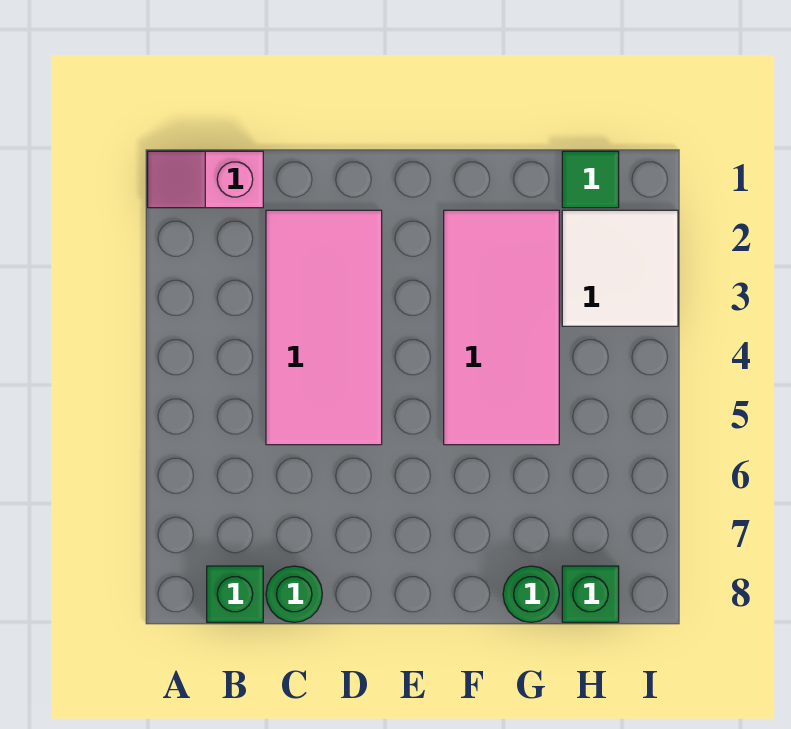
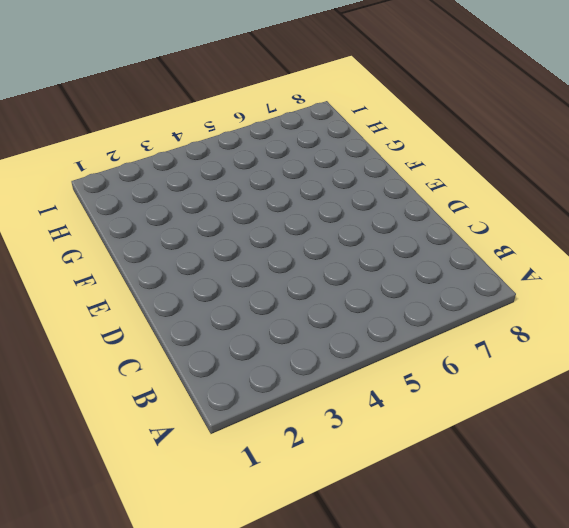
none -> pink slope A1:B1 level 1 top B
none -> green brick B8 level 1

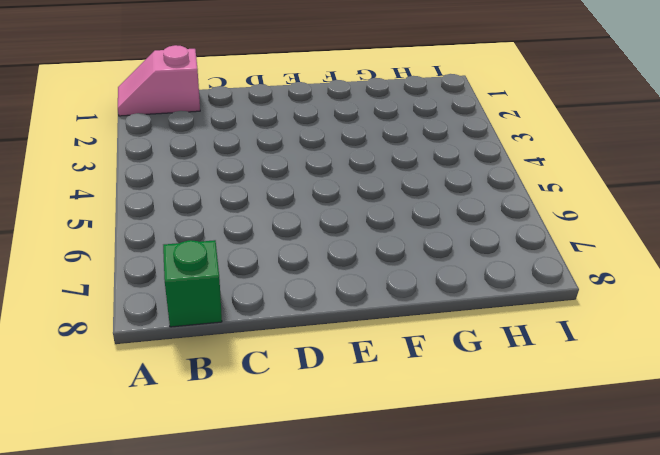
none -> pink tile C2:D5 level 1
none -> green round brick C8 level 1

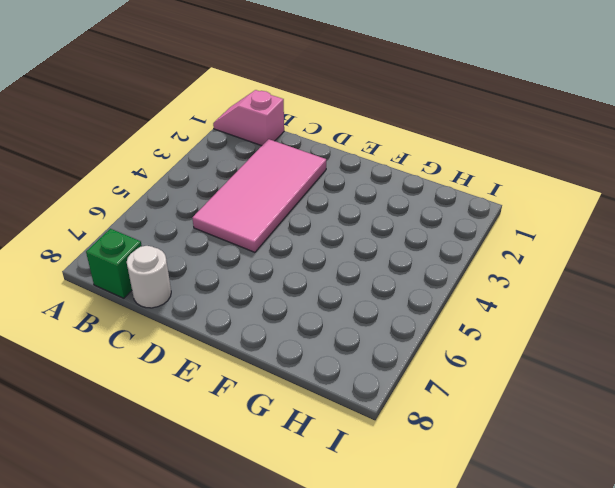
white round brick C8 level 1 -> green round brick C8 level 1
none -> pink tile F2:G5 level 1
none -> green round brick G8 level 1

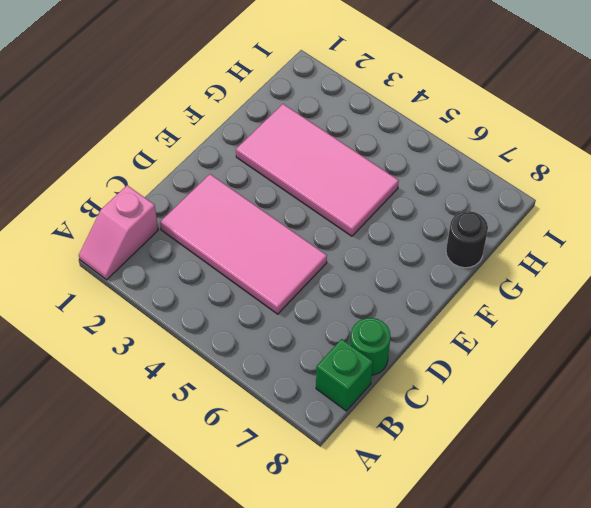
black round brick G8 level 1 -> green round brick G8 level 1
none -> green tile H1 level 1
none -> white tile H2:I3 level 1

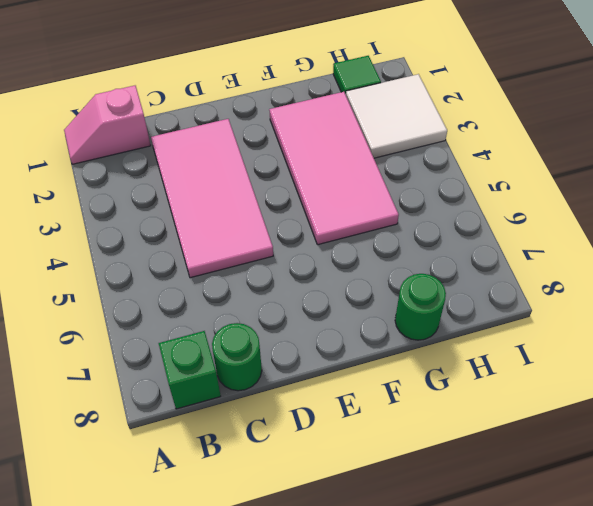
none -> green brick H8 level 1

